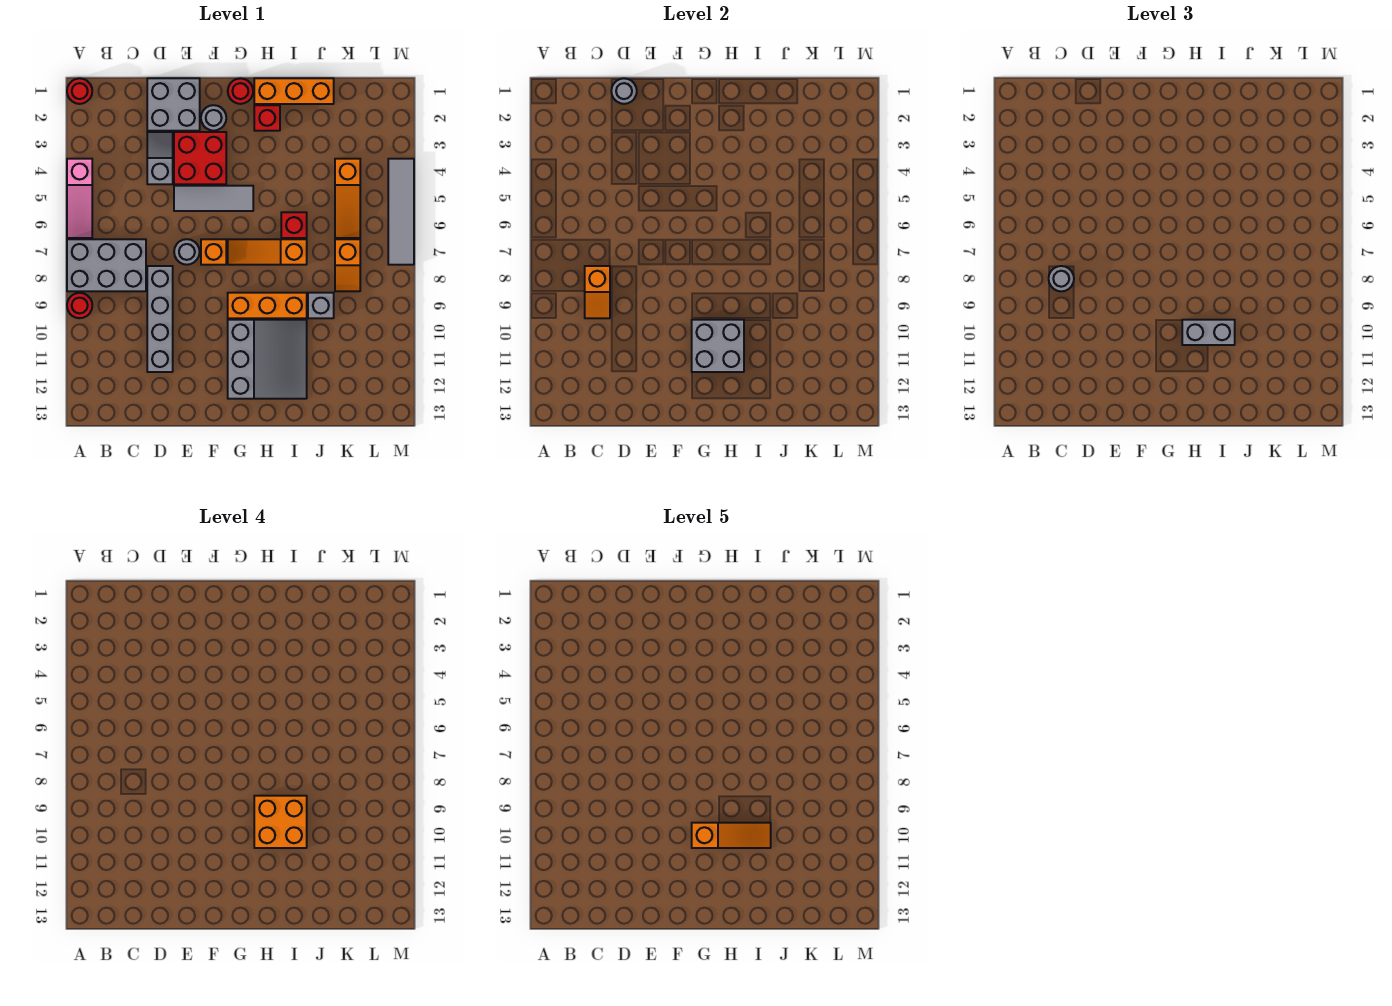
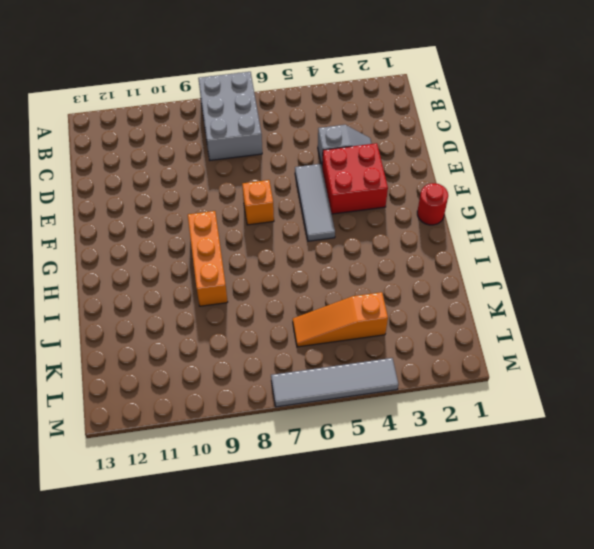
none -> red round brick A1 level 1
none -> pink slope A4:A6 level 1 top 4
none -> red round brick A9 level 1
none -> grey brick D1:E2 level 1

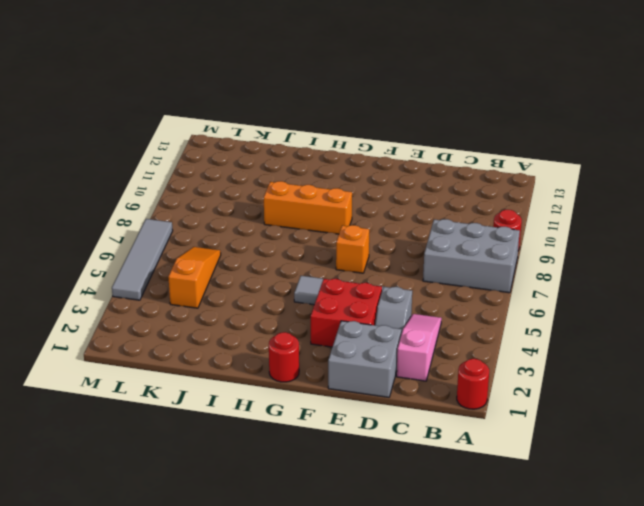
pink slope C2:C4 level 1 top 2 -> pink slope A4:A6 level 1 top 4
none -> grey brick D8:D11 level 1
none -> grey round brick E7 level 1
none -> grey round brick F2 level 1
none -> orange slope G7:I7 level 1 top I

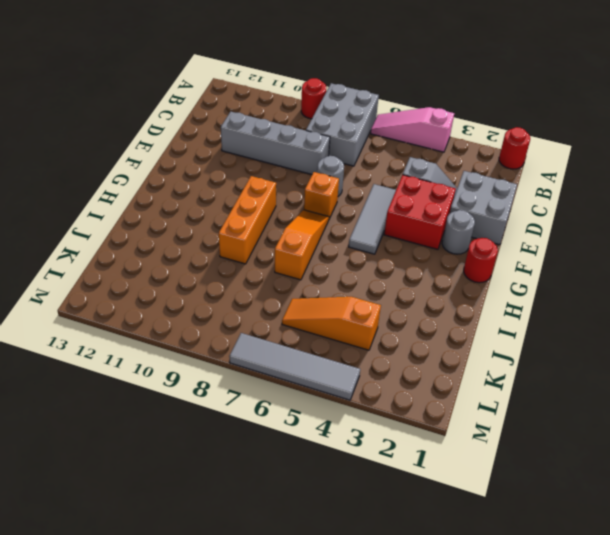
none -> grey slope G10:I12 level 1 top G
none -> orange brick H1:J1 level 1
none -> red brick H2 level 1
none -> red brick I6 level 1

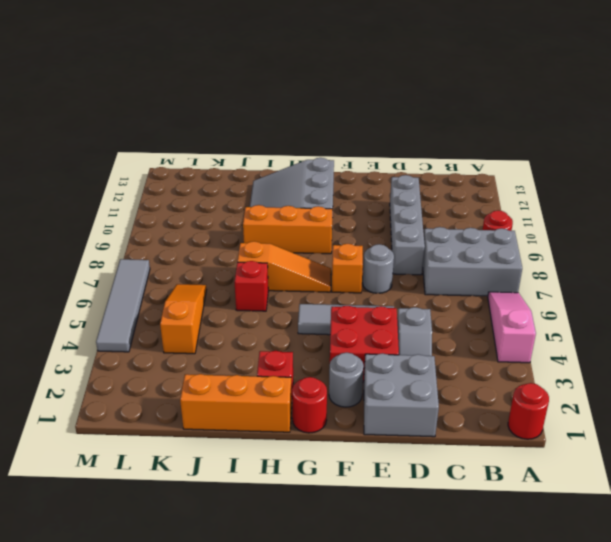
none -> grey brick J9 level 1
none -> orange slope K7:K8 level 1 top 7
none -> orange slope C8:C9 level 2 top 8
none -> grey round brick D1 level 2

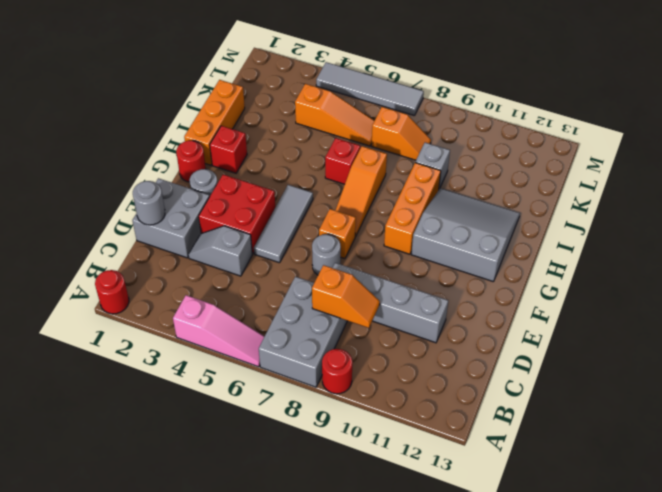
none -> grey brick G10:H11 level 2
none -> grey round brick C8 level 3
none -> grey brick H10:I10 level 3
none -> orange brick H9:I10 level 4

